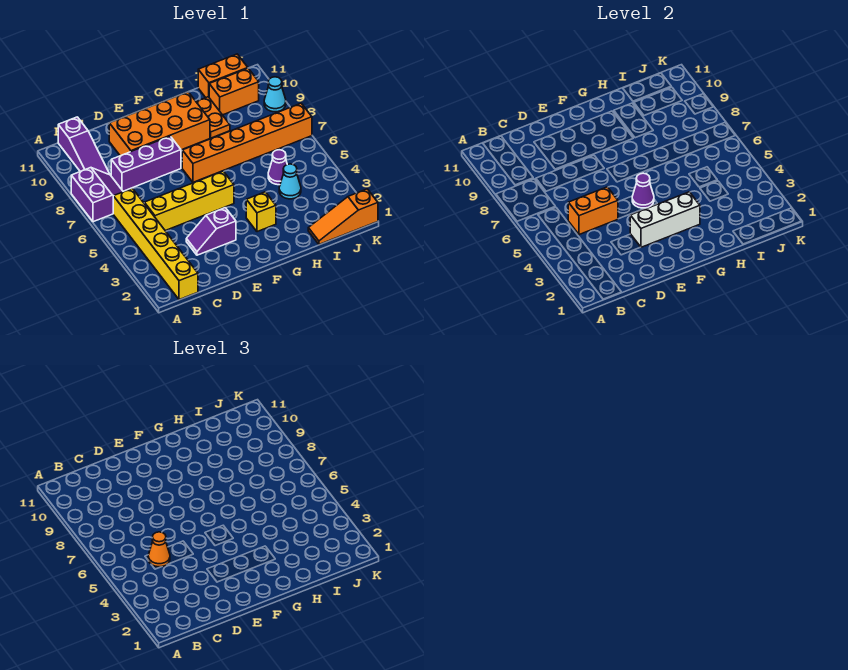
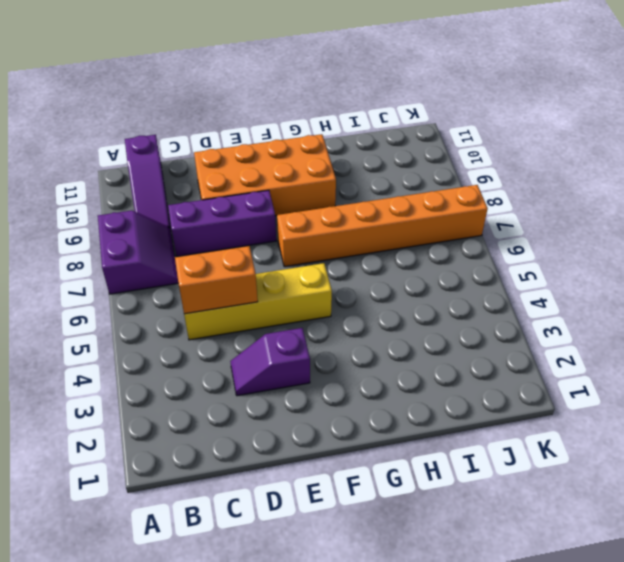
none -> yellow brick B1:B6 level 1
none -> yellow brick G3 level 1
none -> orange plate H9:H10 level 1

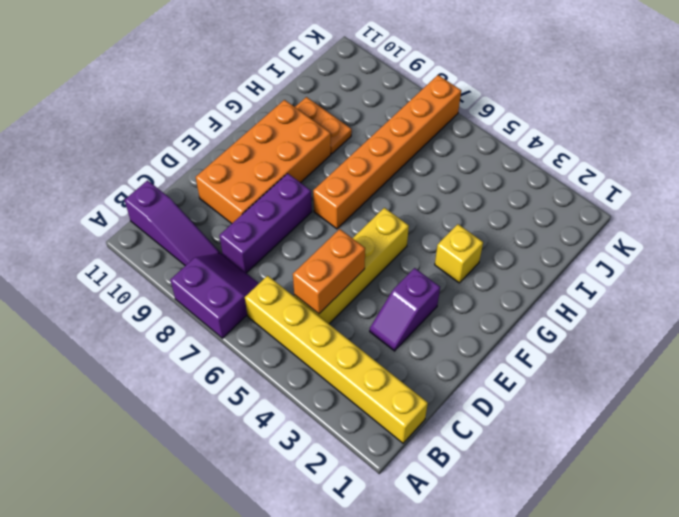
none -> orange slope I1:K1 level 1 top K
none -> cyan cone I4 level 1
none -> purple cone I5 level 1

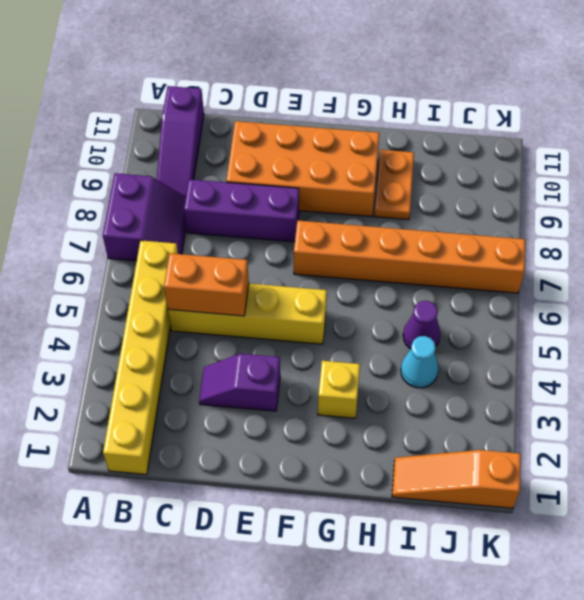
none -> orange brick I10:J10 level 1
none -> orange brick I11:J11 level 1
none -> cyan cone K9 level 1

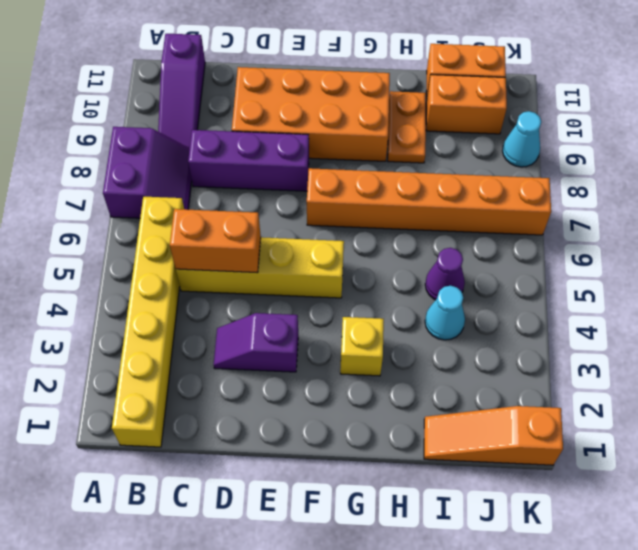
none -> white brick E3:G3 level 2
none -> purple cone F5 level 2
none -> orange cone C5 level 3

